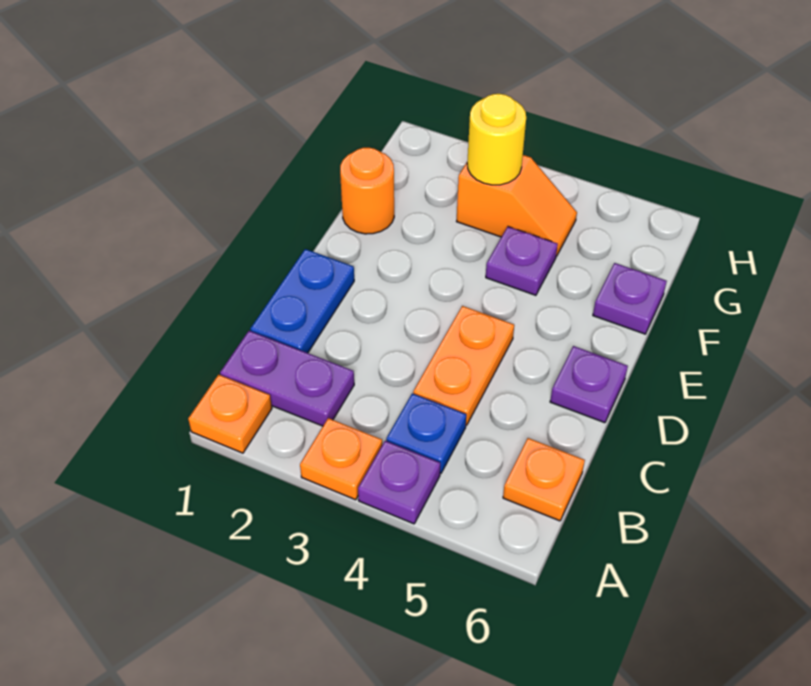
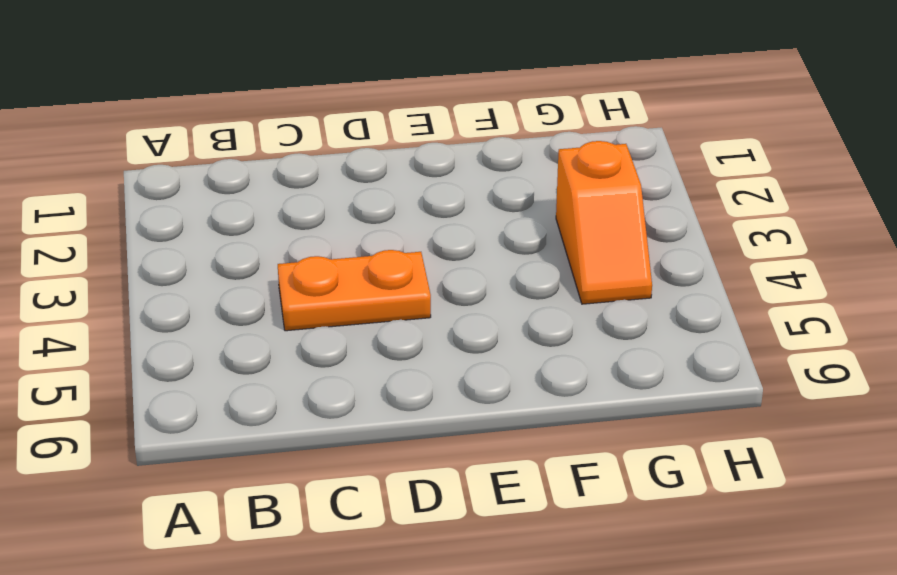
none -> orange plate A1 level 1
none -> orange plate A3 level 1
none -> purple plate A4 level 1

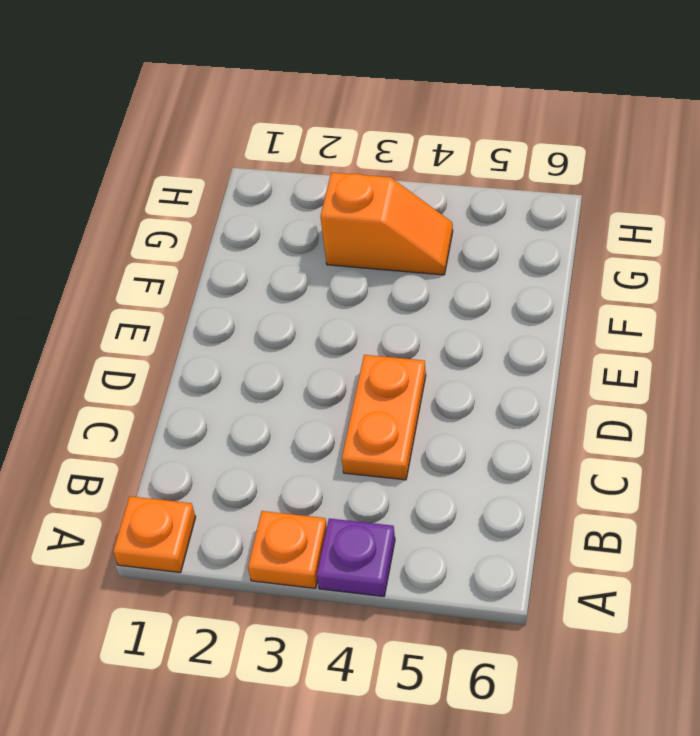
none -> purple plate B1:B2 level 1
none -> blue plate B4 level 1
none -> orange plate B6 level 1

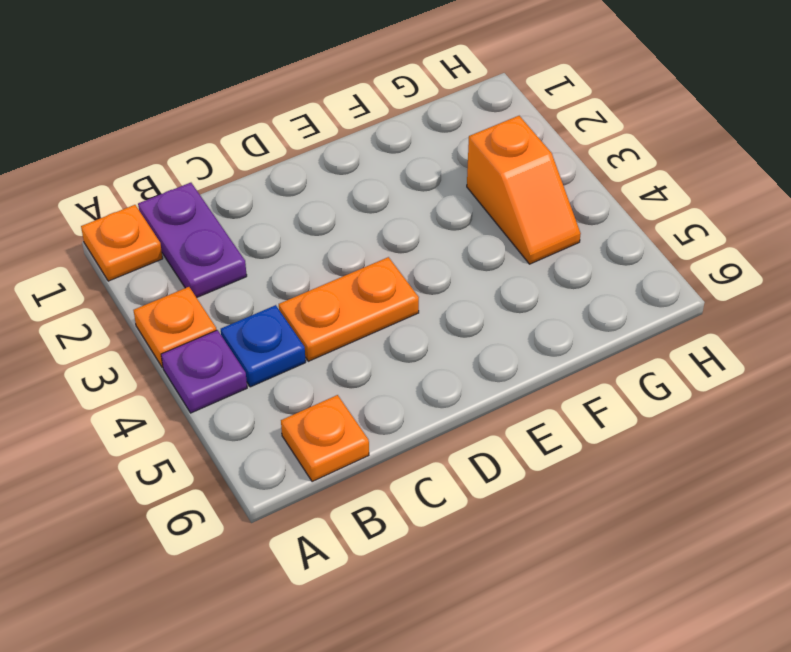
none -> blue plate C1:D1 level 1
none -> purple plate D6 level 1
none -> orange round brick F1 level 1

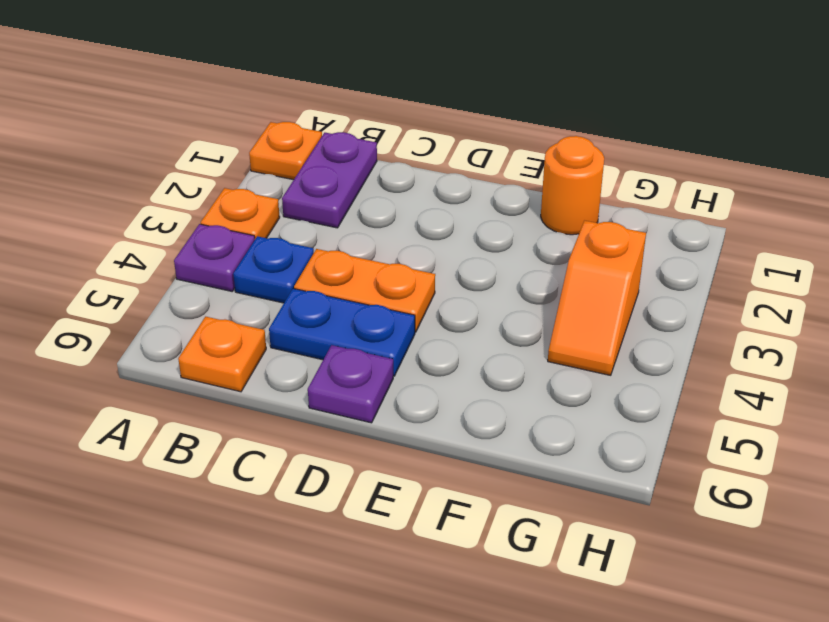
blue plate C5:D5 level 1 -> blue plate C1:D1 level 1
none -> purple plate F4 level 1
none -> purple plate F6 level 1
none -> yellow round brick G3 level 2

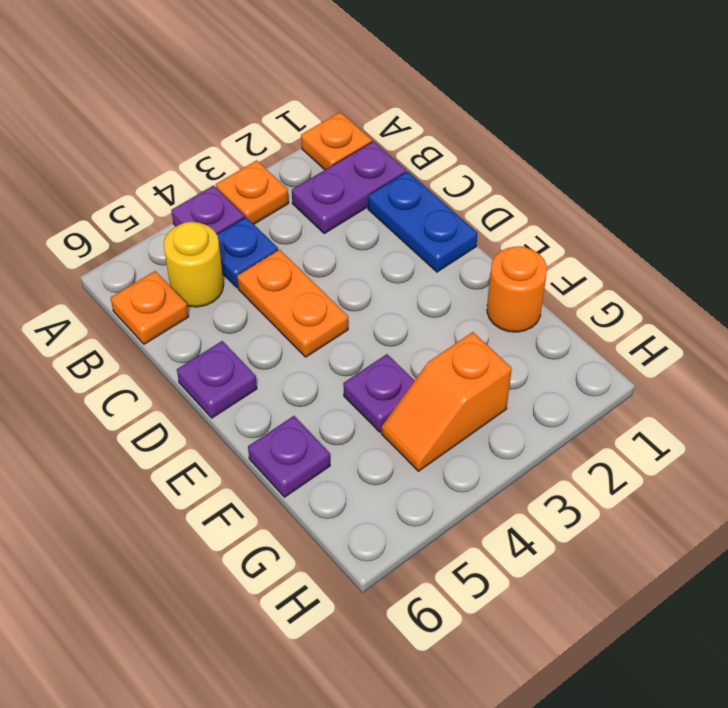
yellow round brick B5 level 1 -> yellow round brick G3 level 2

